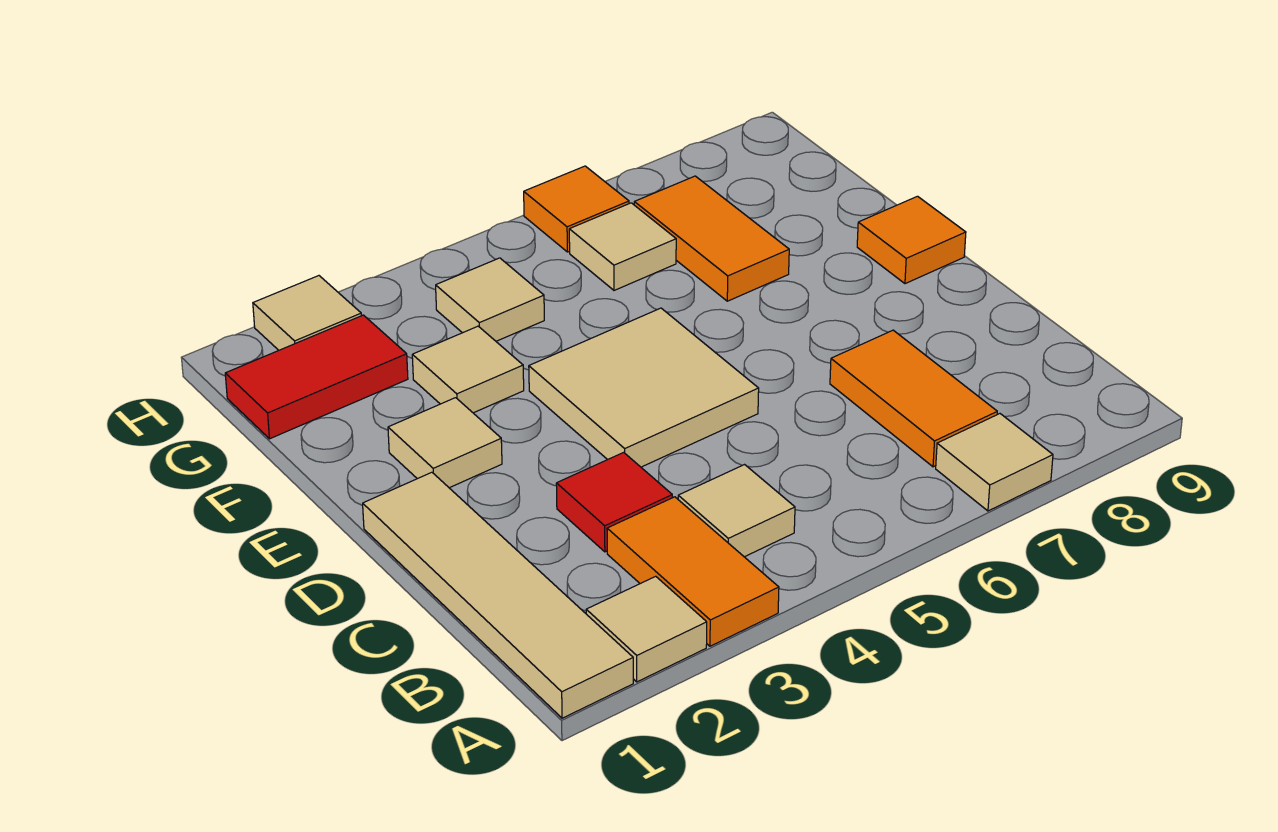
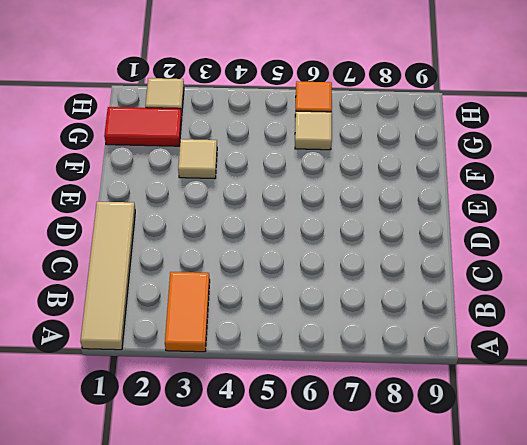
none -> tan tile A2 level 1
none -> tan tile A7 level 1
none -> tan tile B4 level 1

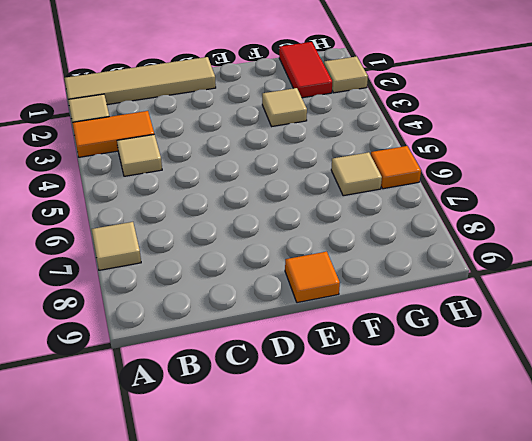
none -> orange tile B7:C7 level 1
none -> red tile C3 level 1
none -> tan tile D4:E5 level 1

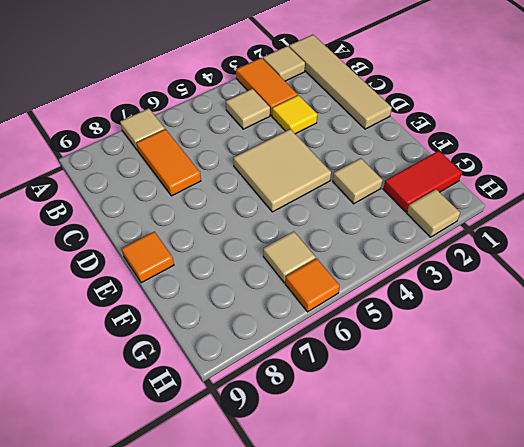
yellow tile C3 level 1 -> red tile C3 level 1
none -> tan tile E2 level 1
none -> orange tile F7:G7 level 1
none -> tan tile G4 level 1

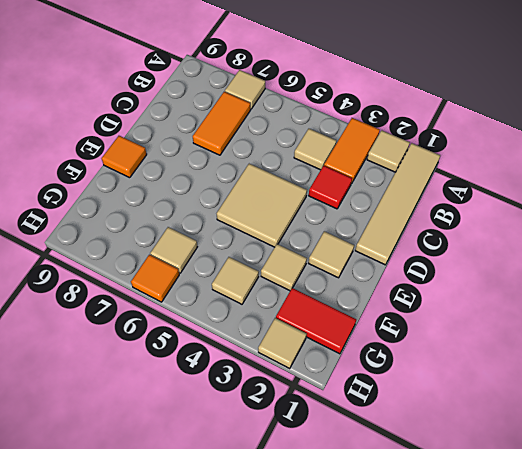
none -> orange tile F7:G7 level 1

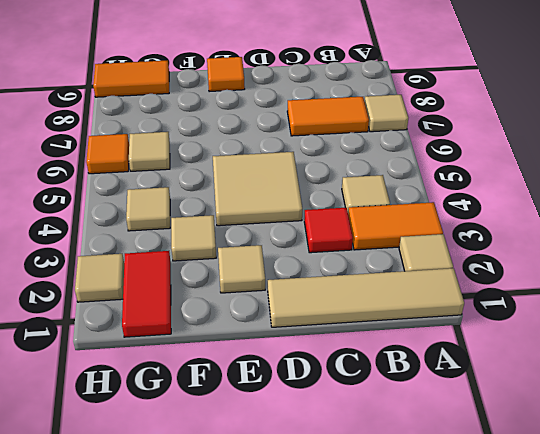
orange tile G9:H9 level 1 -> orange tile F7:G7 level 1

